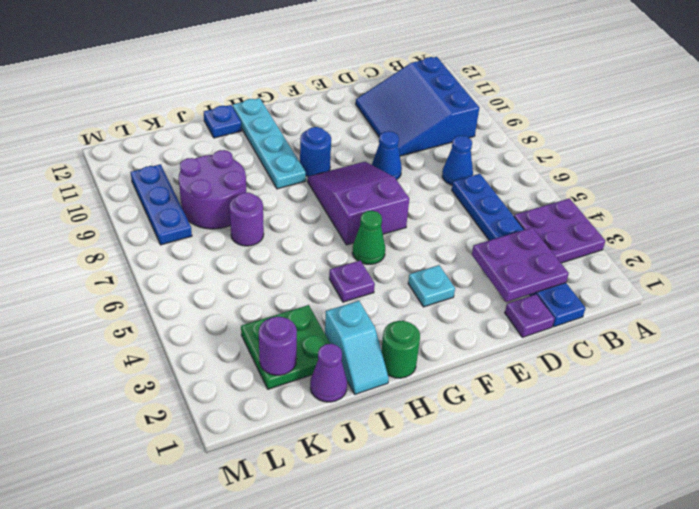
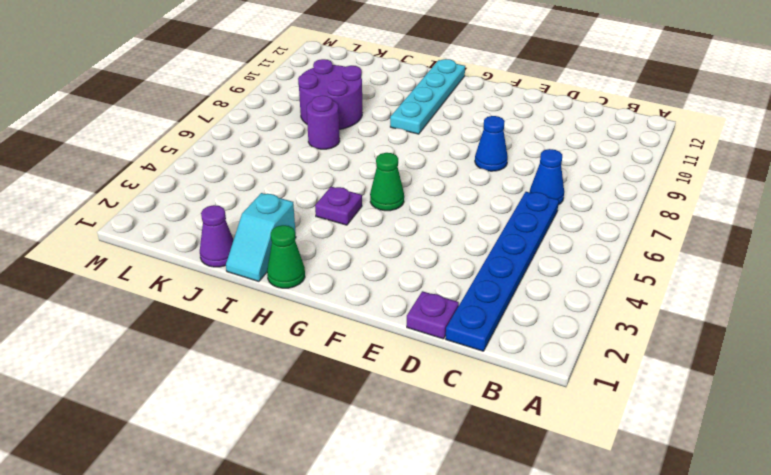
green cone H1 level 1 -> green round brick H1 level 1
none -> purple plate A3:B4 level 1
none -> blue slope B9:D11 level 1 top B
none -> cyan plate F3 level 1

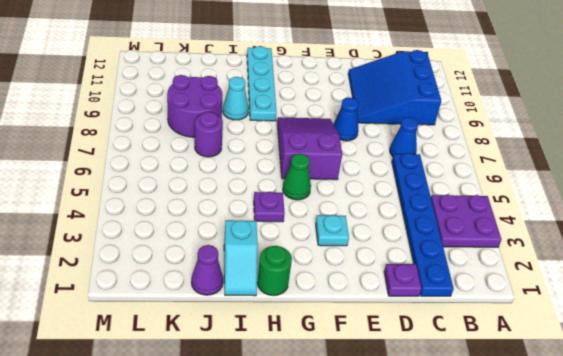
cyan cone I9 level 1 -> none
none -> blue round brick G9 level 1
none -> blue plate I12 level 1
none -> green plate J2:K3 level 1

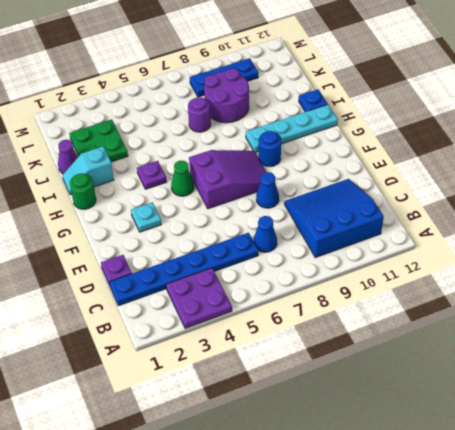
none -> purple plate C2:D3 level 2
none -> purple round brick K2 level 2

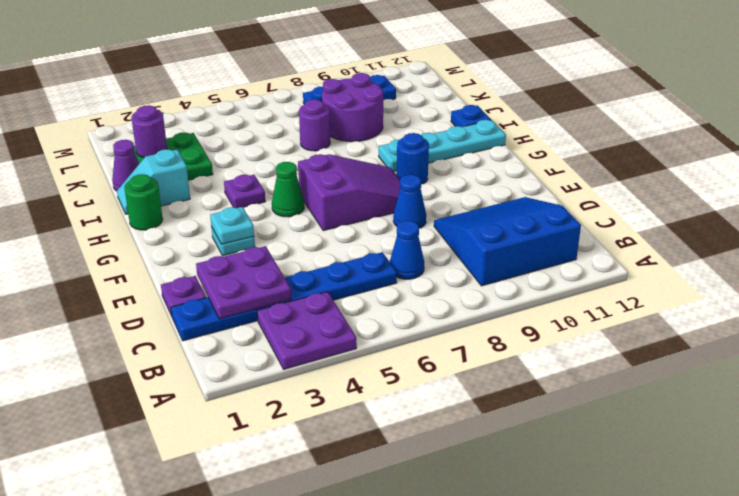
cyan plate F3 level 2 -> none

